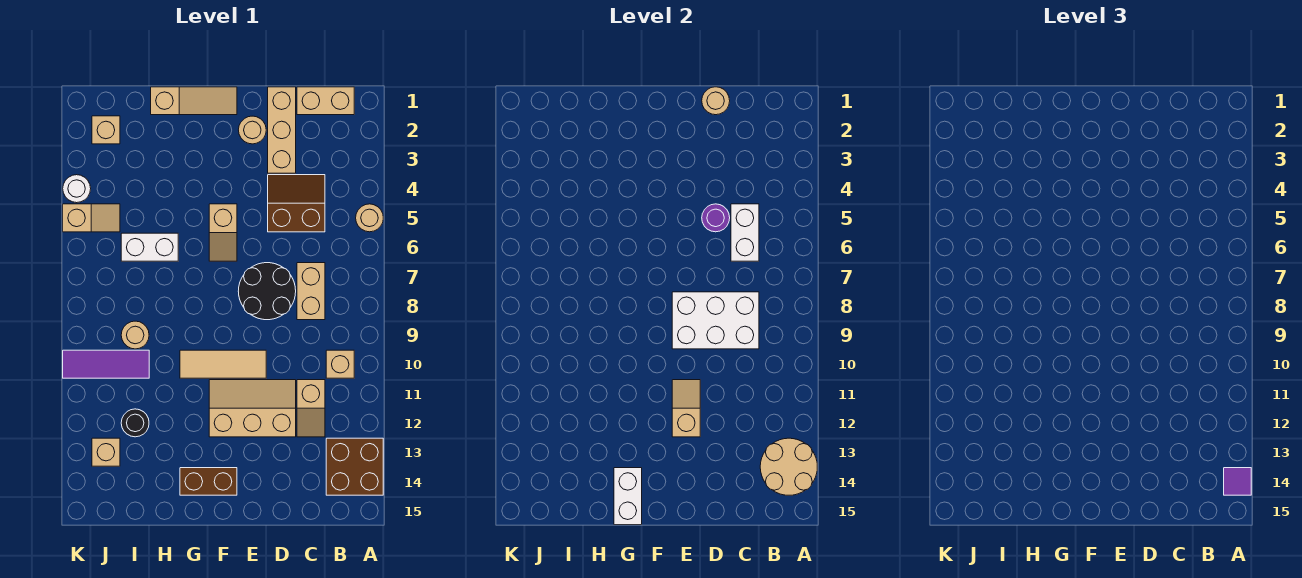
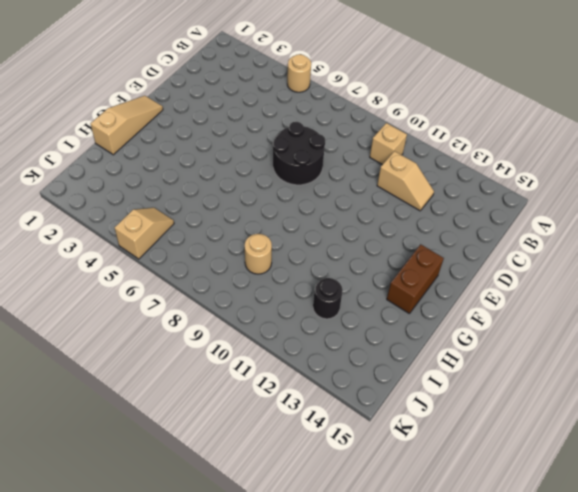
none -> brown brick A13:B14 level 1
none -> tan brick B1:C1 level 1
none -> brown slope C4:D5 level 1 top 5
none -> tan brick C7:C8 level 1

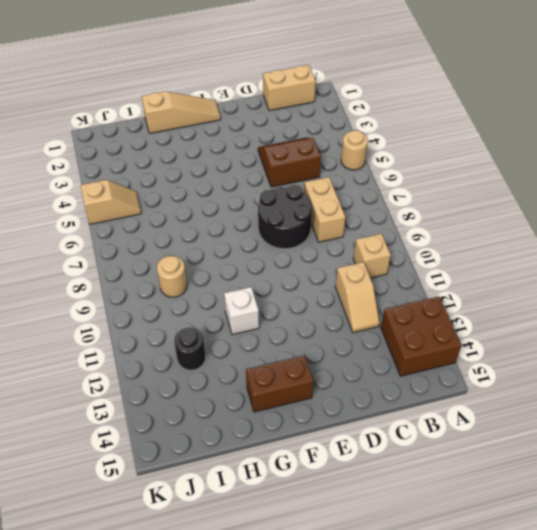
white brick G11 level 1 -> none
none -> tan brick D1:D3 level 1
none -> tan slope D11:F12 level 1 top 12
none -> tan round brick E2 level 1
none -> tan tile E10:G10 level 1

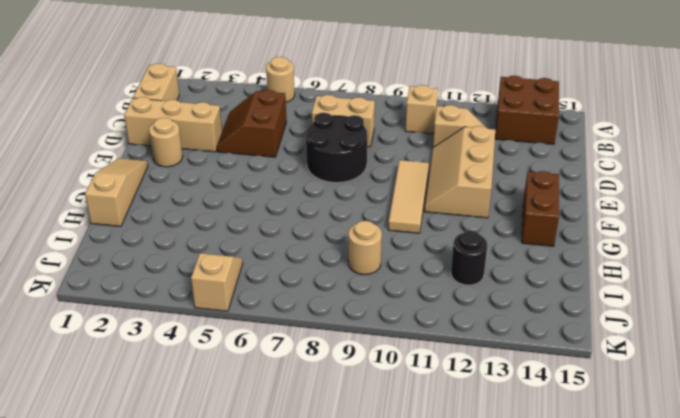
none -> tan slope F5:F6 level 1 top 5
none -> white brick H6:I6 level 1
none -> purple tile I10:K10 level 1
none -> tan brick J2 level 1

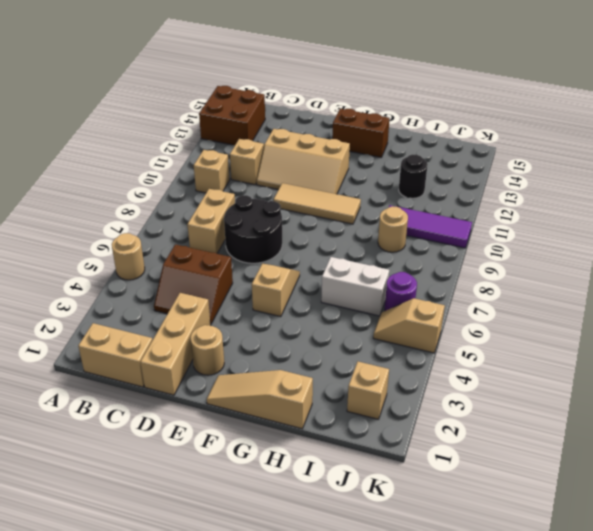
purple round brick J6 level 1 -> purple round brick D5 level 2
none -> tan brick J13 level 1
none -> white round brick K4 level 1
none -> tan round brick A13:B14 level 2
none -> white brick C5:C6 level 2

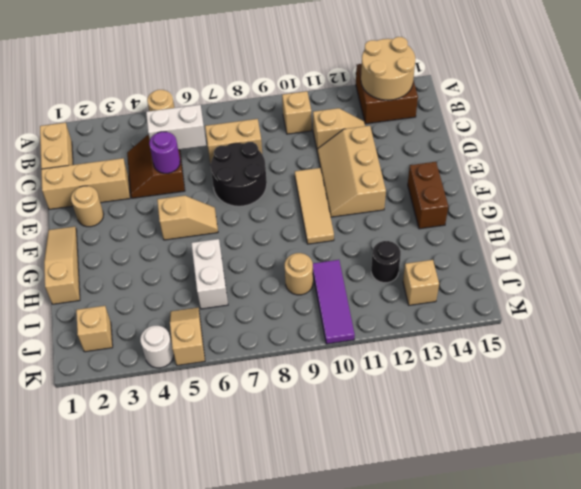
none -> white brick C8:E9 level 2
none -> tan round brick D1 level 2
none -> tan slope E11:E12 level 2 top 12
none -> white brick G14:G15 level 2

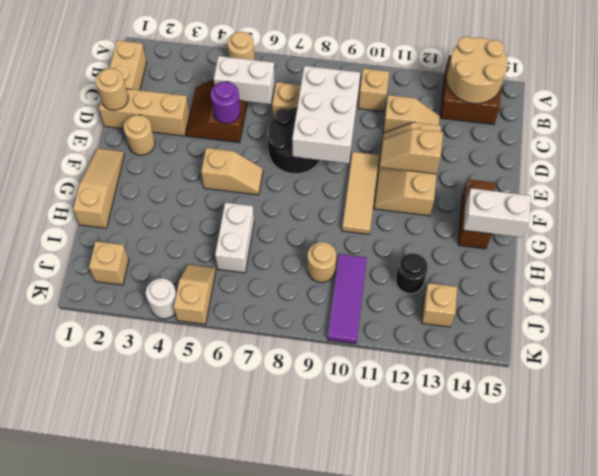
none -> purple tile A14 level 3

